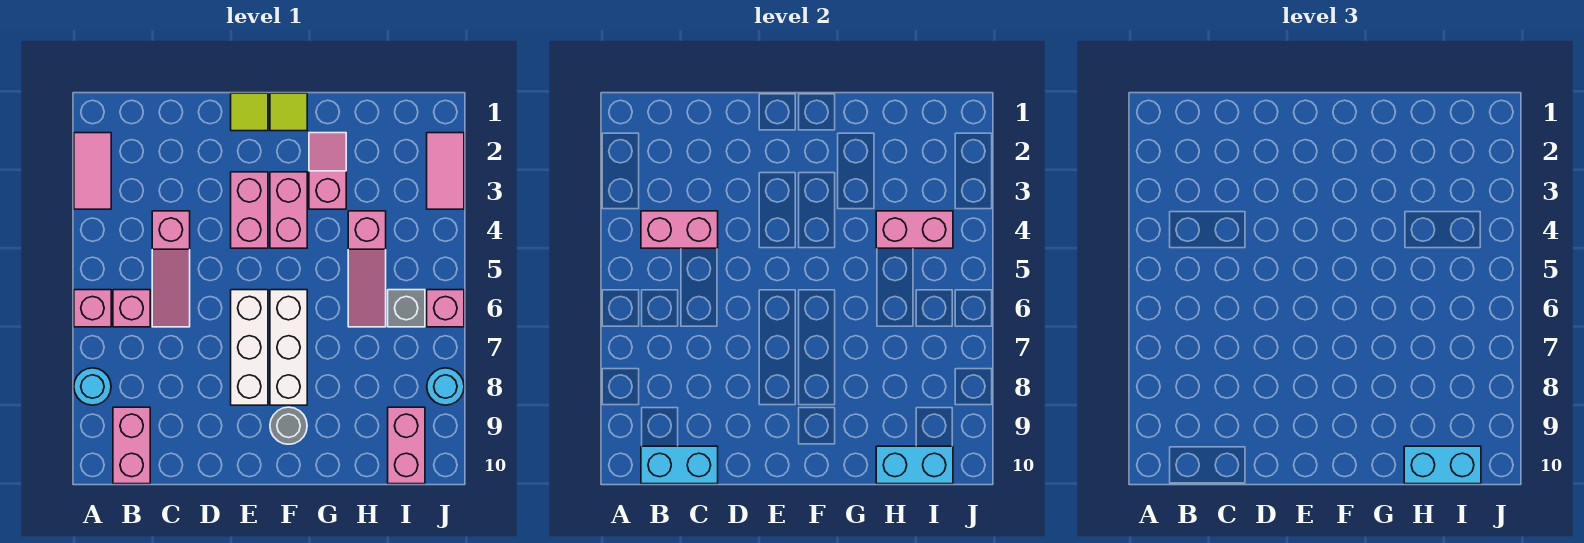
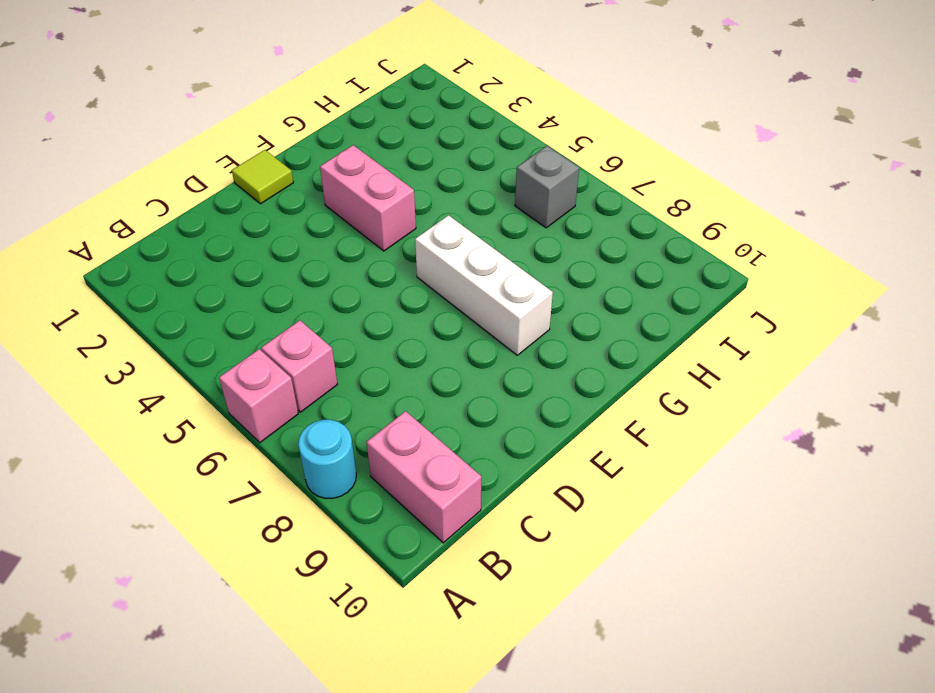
none -> pink tile A2:A3 level 1
none -> pink slope C4:C6 level 1 top 4
none -> pink brick E3:E4 level 1

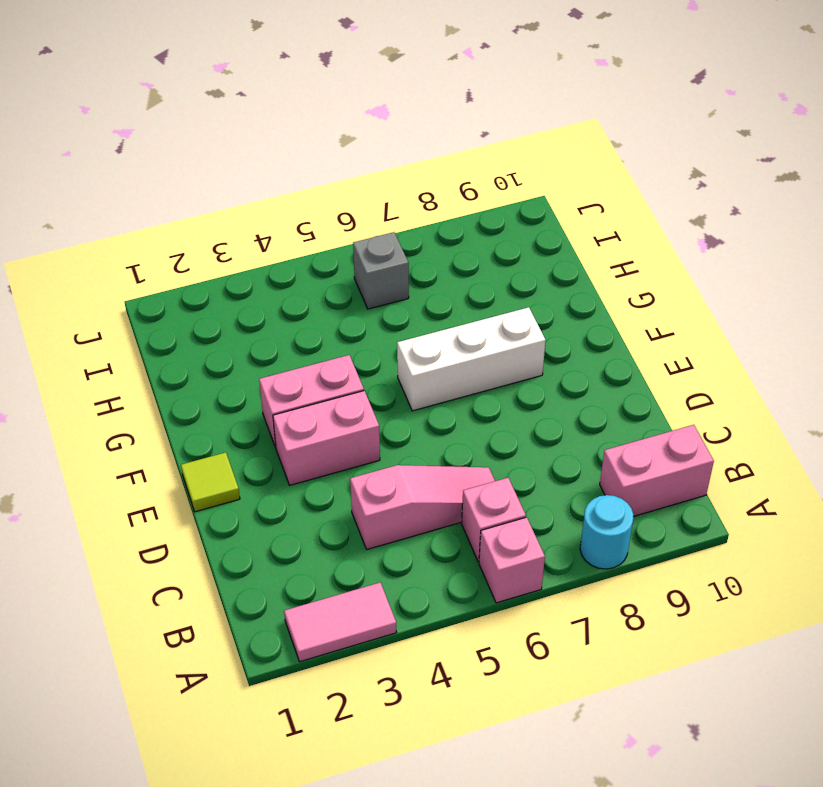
none -> white brick E6:E8 level 1
none -> lime tile F1 level 1
none -> grey round brick F9 level 1

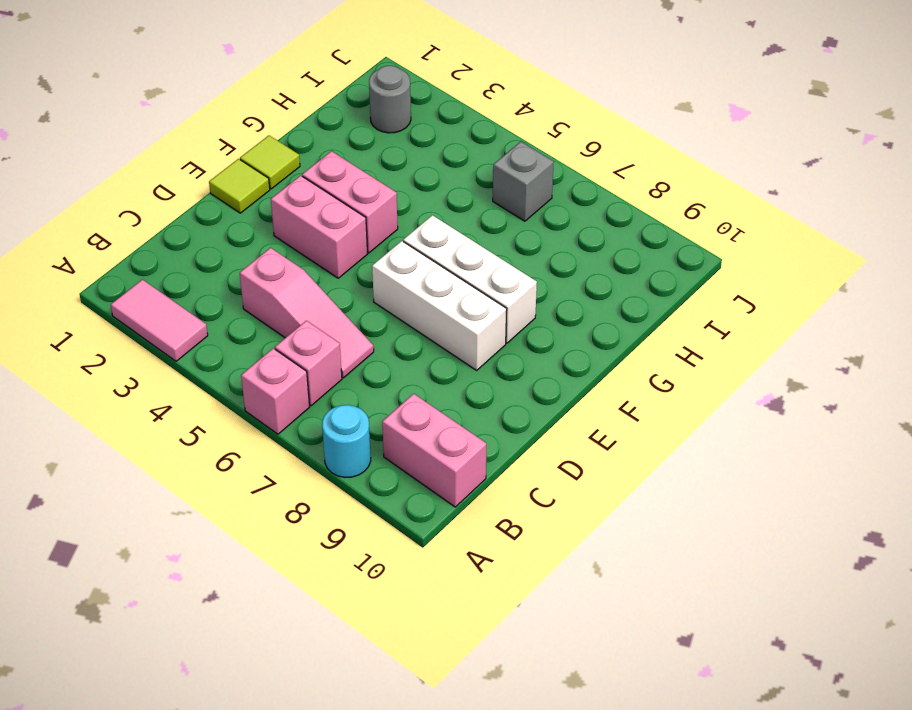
grey round brick I2 level 1 -> grey round brick F9 level 1
none -> pink slope G2:G3 level 1 top 3
none -> pink slope H4:H6 level 1 top 4
none -> pink brick I9:I10 level 1

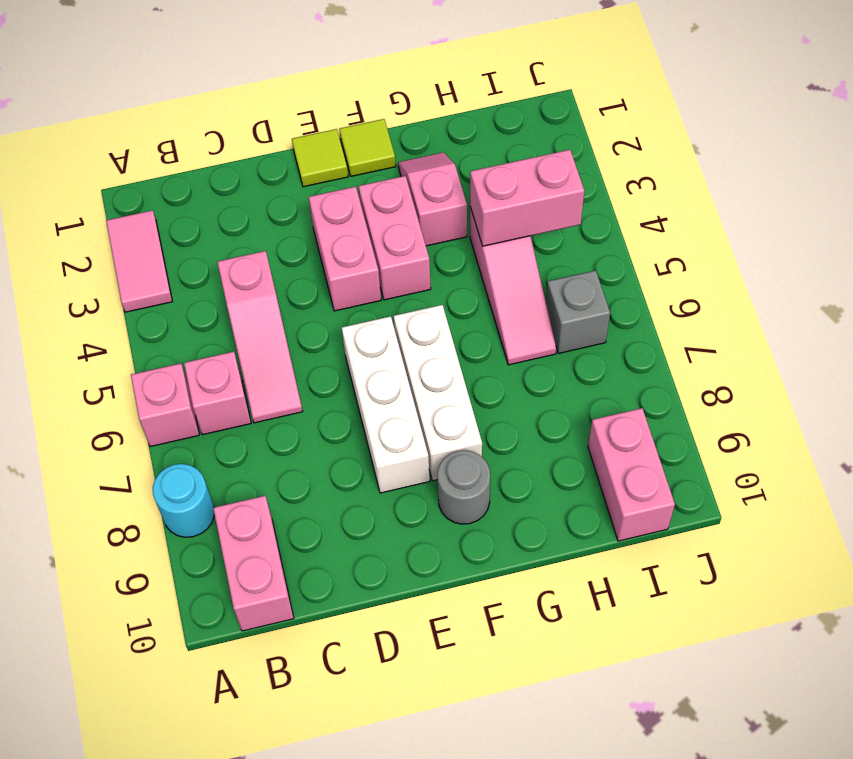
none -> pink tile J2:J3 level 1
none -> pink brick J6 level 1
none -> cyan round brick J8 level 1

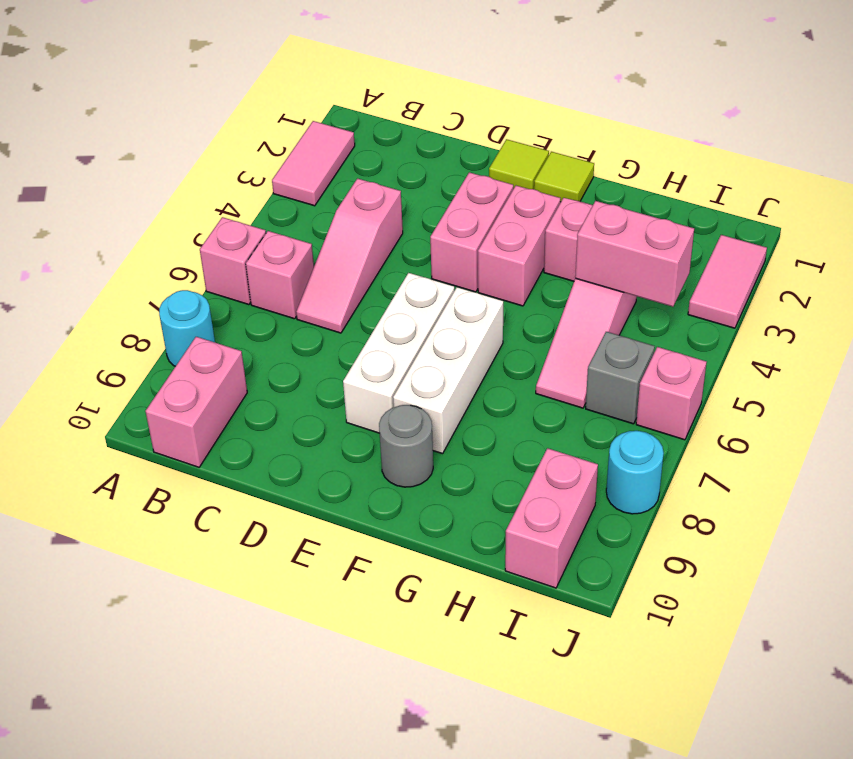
none -> pink brick B4:C4 level 2
none -> cyan brick B10:C10 level 2
none -> cyan brick H10:I10 level 2

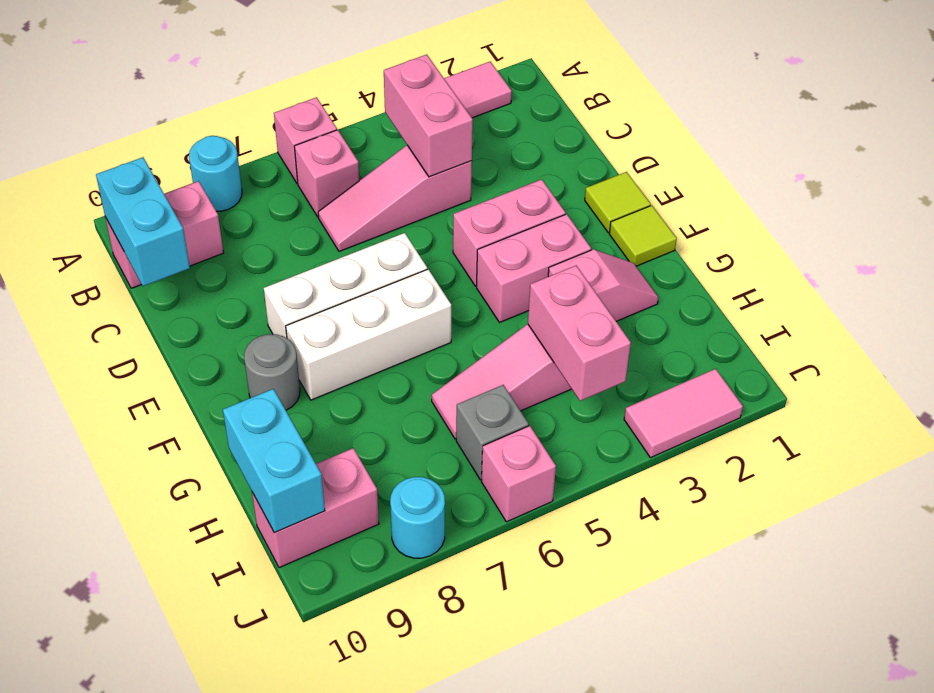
none -> cyan brick H10:I10 level 3

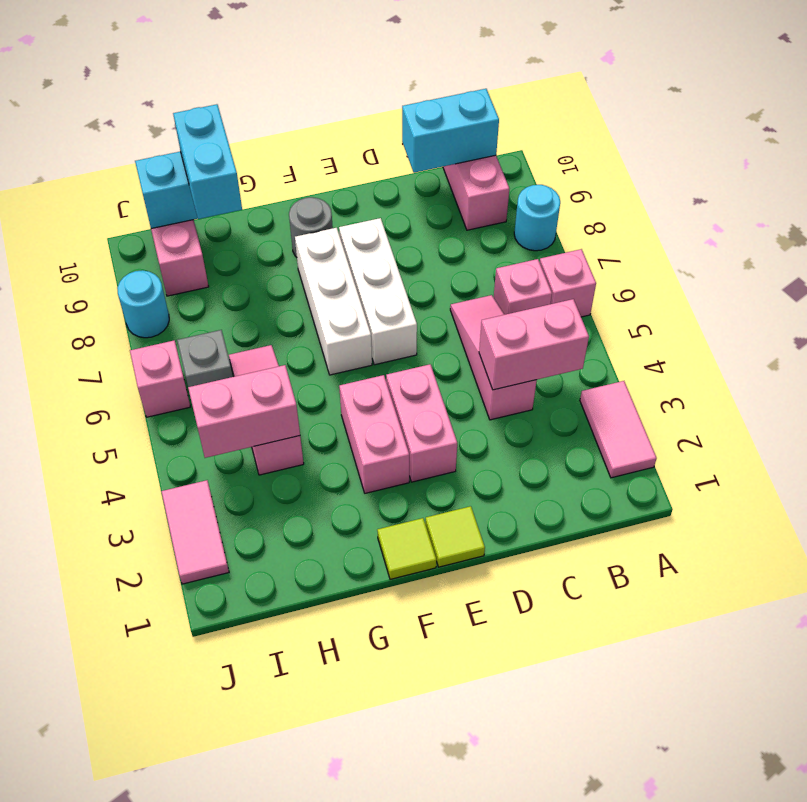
cyan brick H9:H10 level 3 -> cyan brick H10:I10 level 3
none -> pink slope G2:G3 level 1 top 3

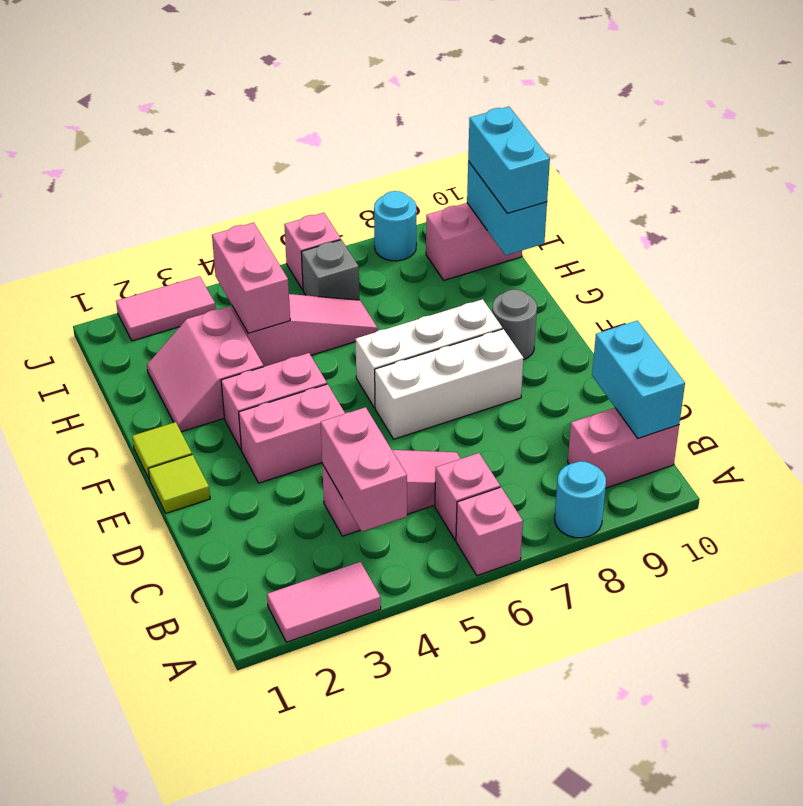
pink slope G2:H3 level 1 top 3 -> pink slope G2:G3 level 1 top 3

